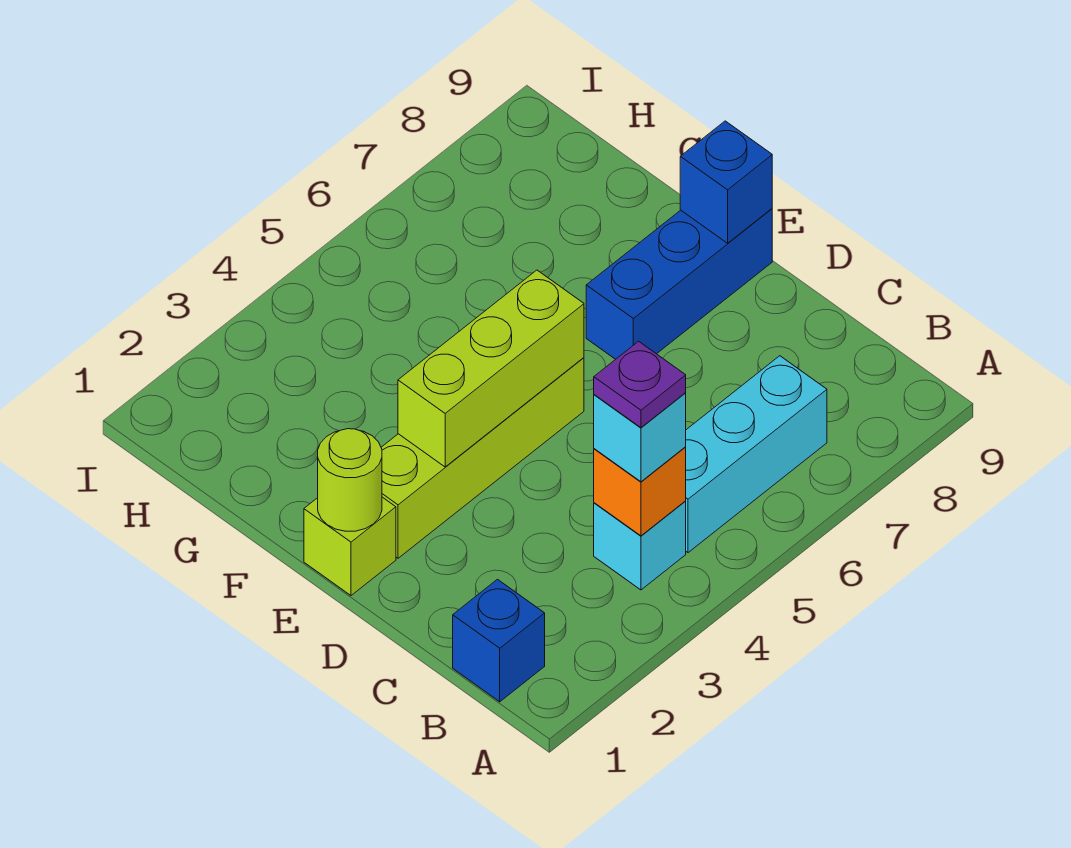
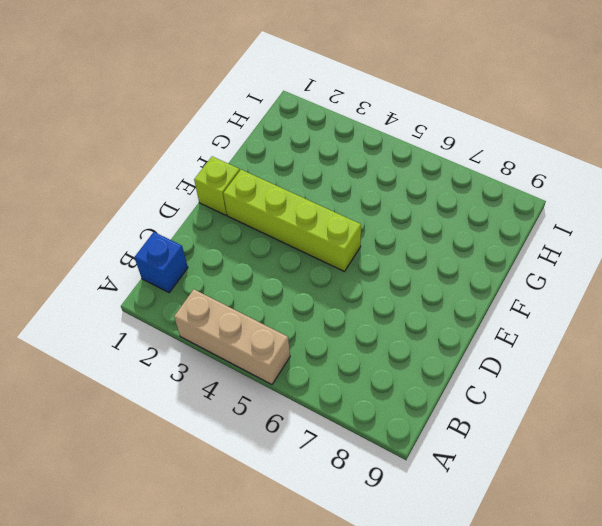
tan brick A3:A5 level 1 -> none
none -> cyan brick B4 level 1
none -> cyan brick B5:B7 level 1
none -> blue brick E7:E9 level 1

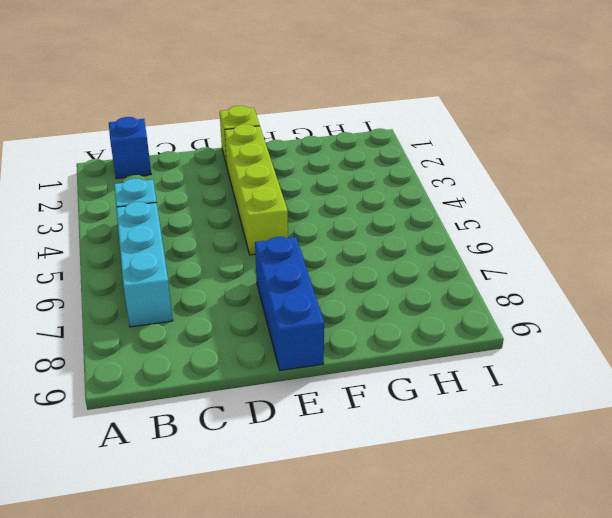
none -> orange brick B4 level 2
none -> lime round brick E1 level 2
none -> lime brick E3:E5 level 2

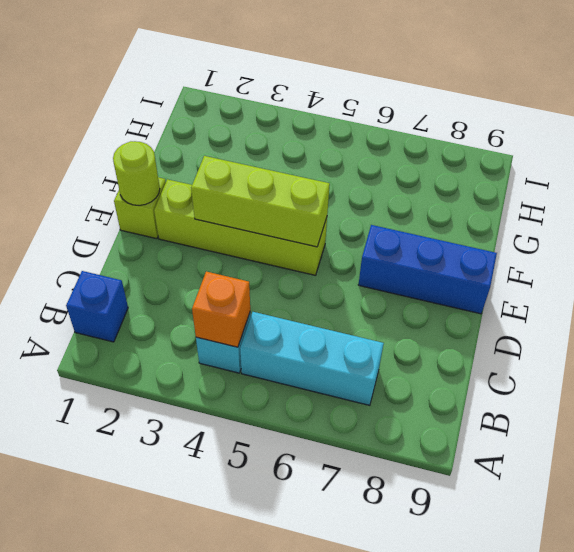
none -> blue brick E9 level 2
none -> cyan brick B4 level 3
none -> purple plate B4 level 4

